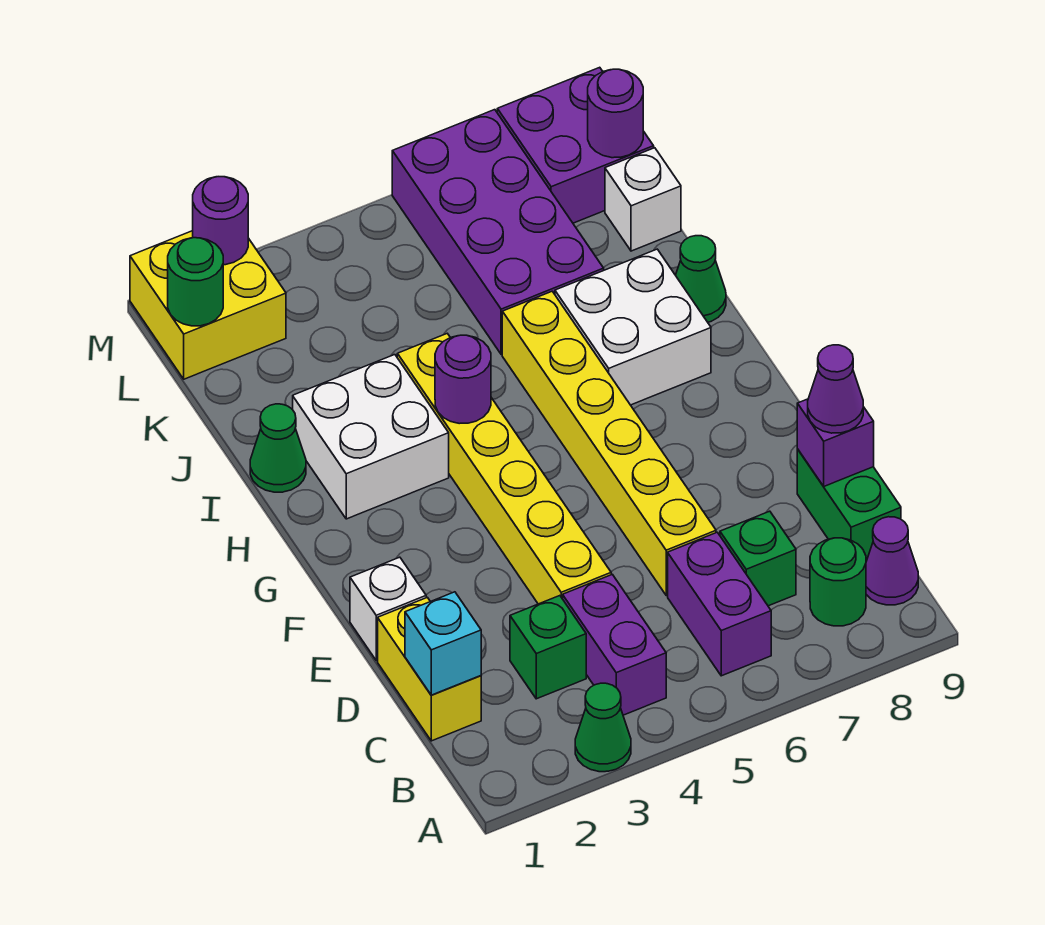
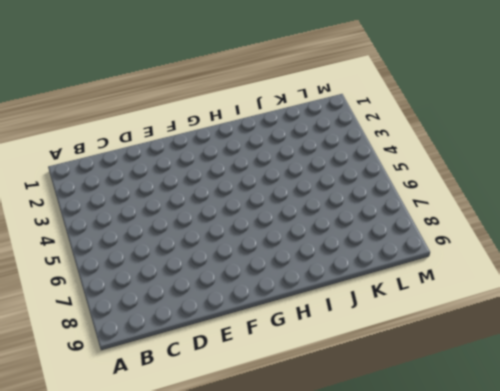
none -> green cone A3 level 1
none -> purple brick B4:C4 level 1
none -> purple brick B6:C6 level 1

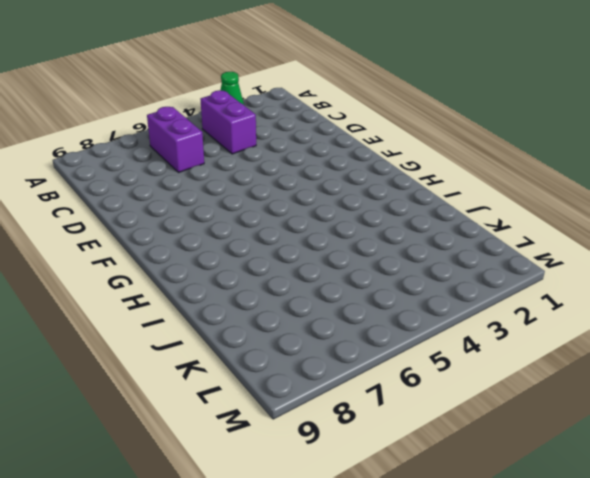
none -> green round brick B8 level 1
none -> purple cone B9 level 1
none -> yellow brick C1:D1 level 1

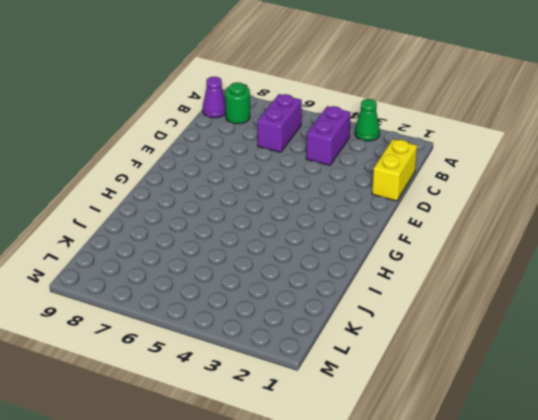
none -> green brick C3 level 1
none -> green brick C7 level 1
none -> green brick C9:D9 level 1

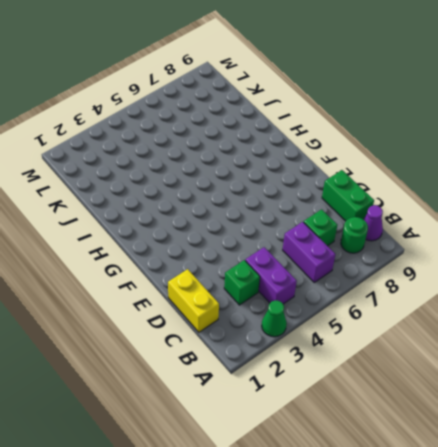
none -> yellow brick D4:I4 level 1
none -> yellow brick D6:I6 level 1
none -> white brick E1 level 1

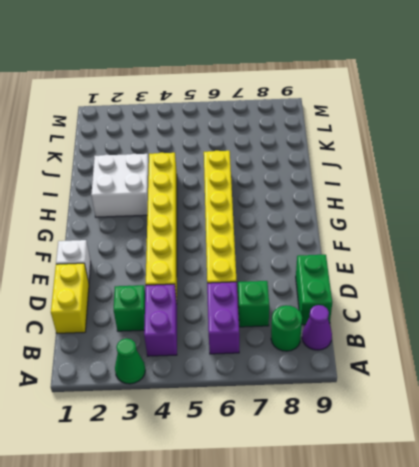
none -> white brick H7:I8 level 1
none -> green cone I1 level 1
none -> green cone I9 level 1

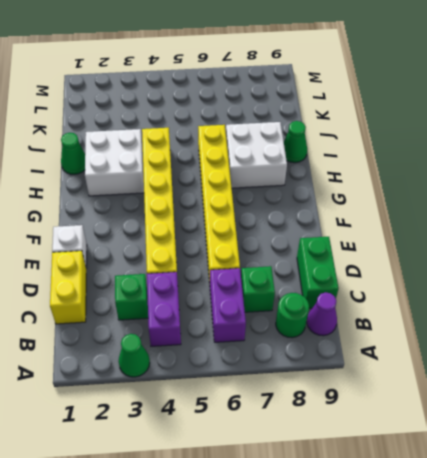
none -> purple brick J6:M7 level 1
none -> white brick K9 level 1
none -> yellow brick L1:M2 level 1

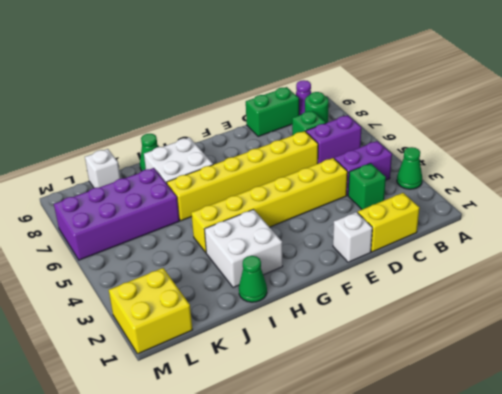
none -> purple brick L8:M9 level 1
none -> cyan brick C1 level 2
none -> purple brick D9 level 2

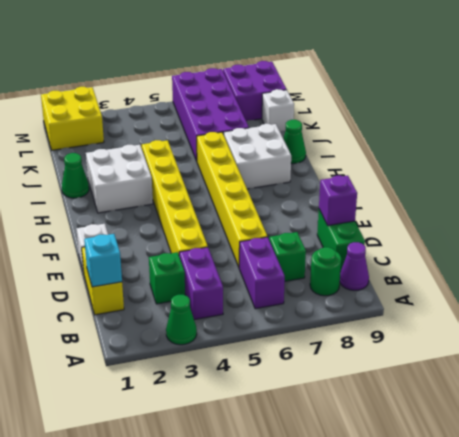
none -> purple round brick H4 level 2
none -> green round brick L1 level 2
none -> purple round brick L9 level 2

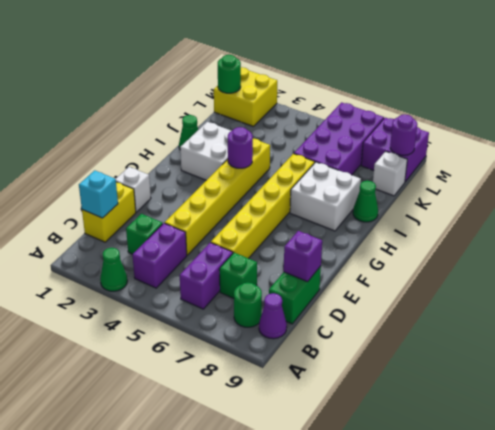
none -> purple round brick M2 level 2
none -> purple cone D9 level 3

